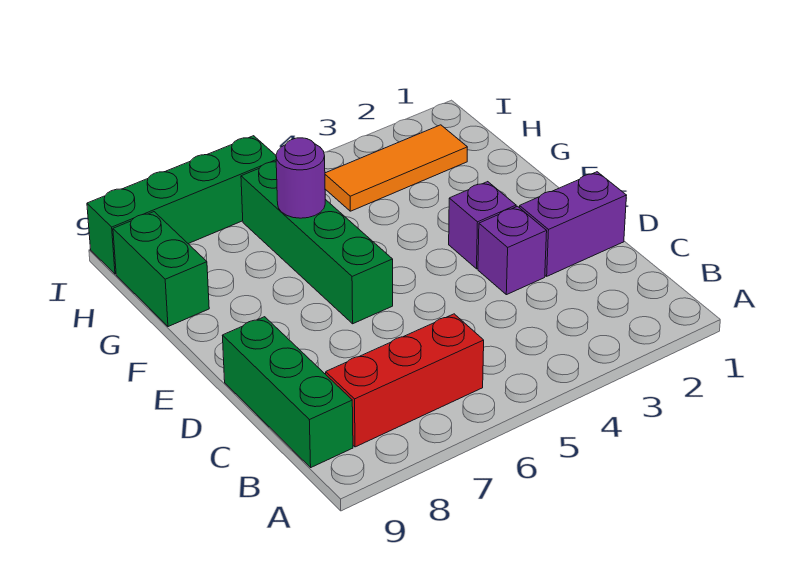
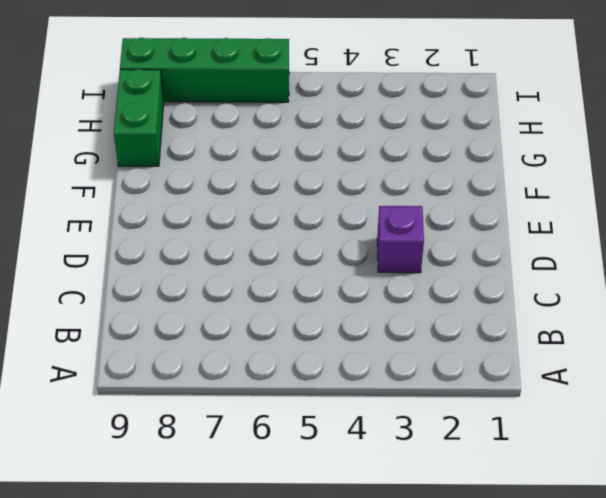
none -> red brick B6:B8 level 1
none -> green brick B9:D9 level 1

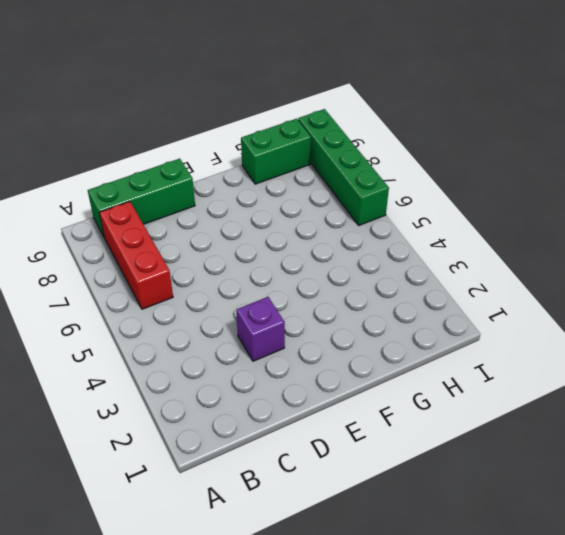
none -> purple brick D1:D2 level 1
none -> purple brick E3 level 1

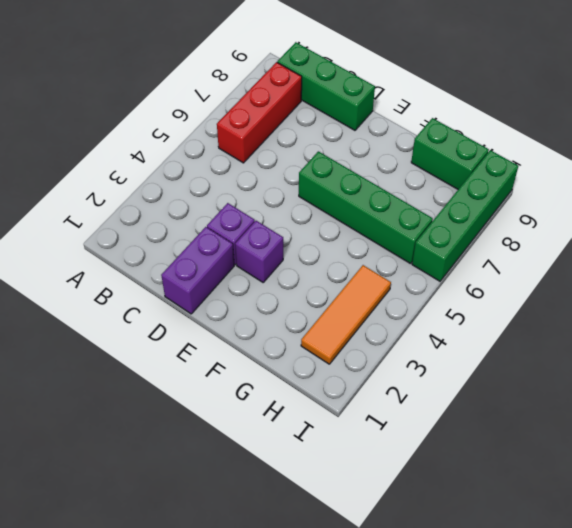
none -> purple round brick G6 level 2

